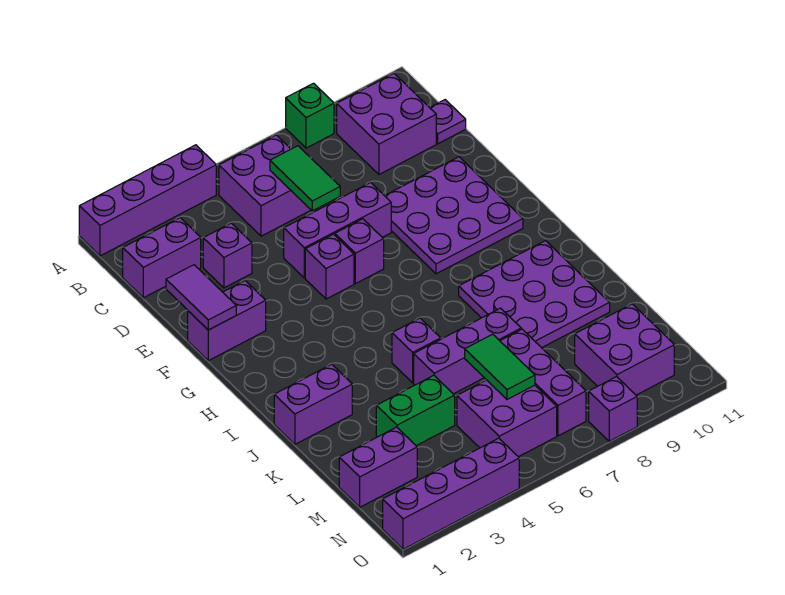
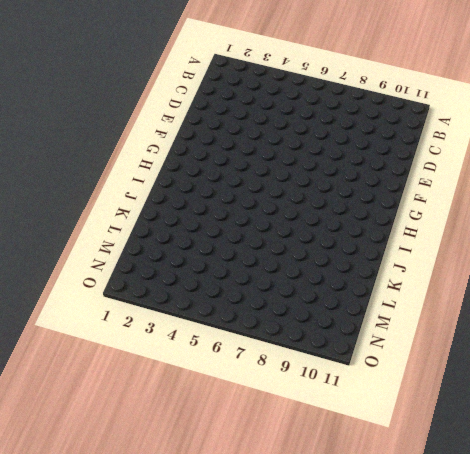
none -> purple brick A1:A4 level 1
none -> green brick A8 level 1
none -> purple brick B5:C6 level 1

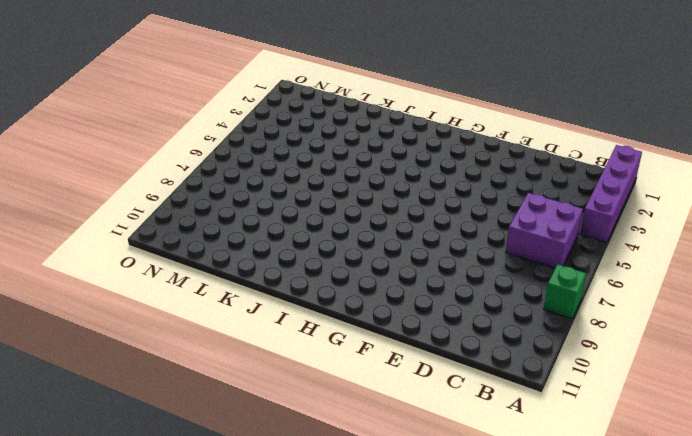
none -> purple brick B9:C10 level 1
none -> purple brick C1:C2 level 1
none -> purple plate C11 level 1

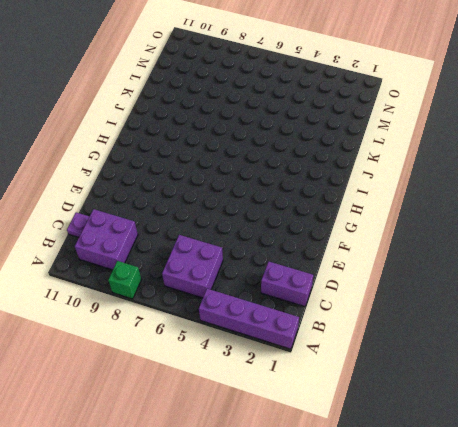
none -> purple brick D3 level 1
none -> purple brick E5:E7 level 1
none -> purple plate E8:G10 level 1

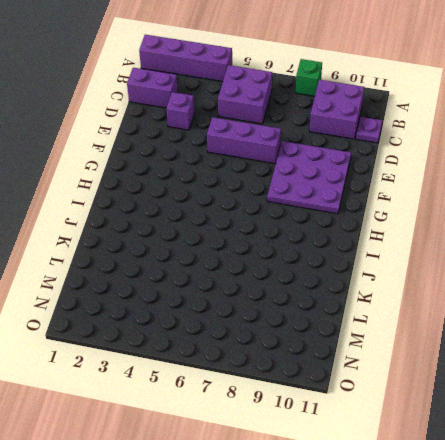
none -> purple brick F1:F2 level 1
none -> purple brick F5 level 1
none -> purple brick F6 level 1

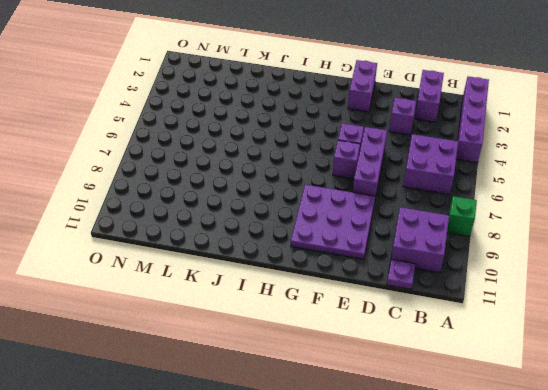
none -> purple plate I8:K10 level 1
none -> purple brick J1:J2 level 1
none -> purple brick J5 level 1

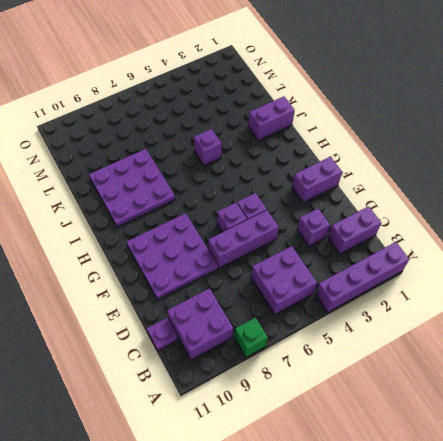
none -> purple brick K5:K7 level 1
none -> green brick L3:L4 level 1
none -> purple brick L7:N7 level 1

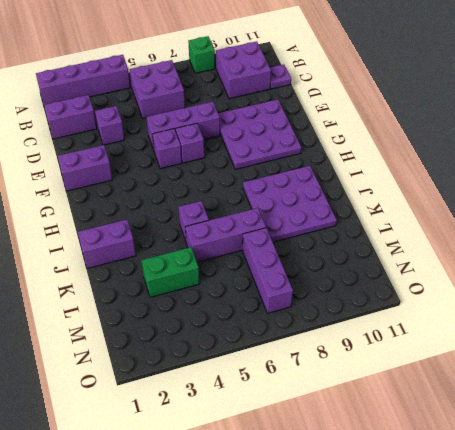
none -> purple brick M1:M2 level 1
none -> purple brick M5:N6 level 1
none -> purple brick M9:N10 level 1

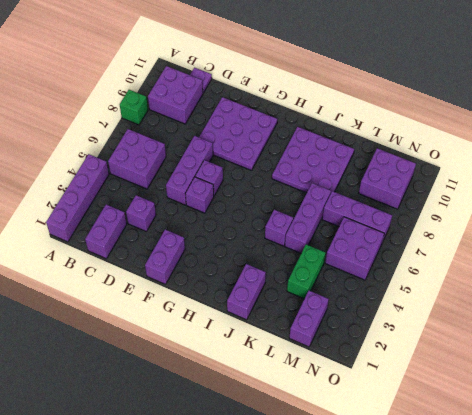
none -> purple brick O1:O4 level 1
none -> purple brick O8 level 1
none -> green tile C6:D6 level 2

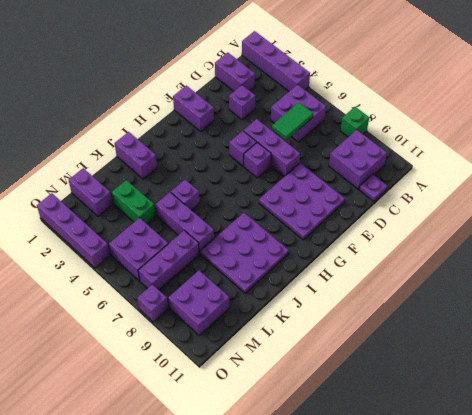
none -> purple tile E1:F1 level 2
none -> green tile L6:M6 level 2

